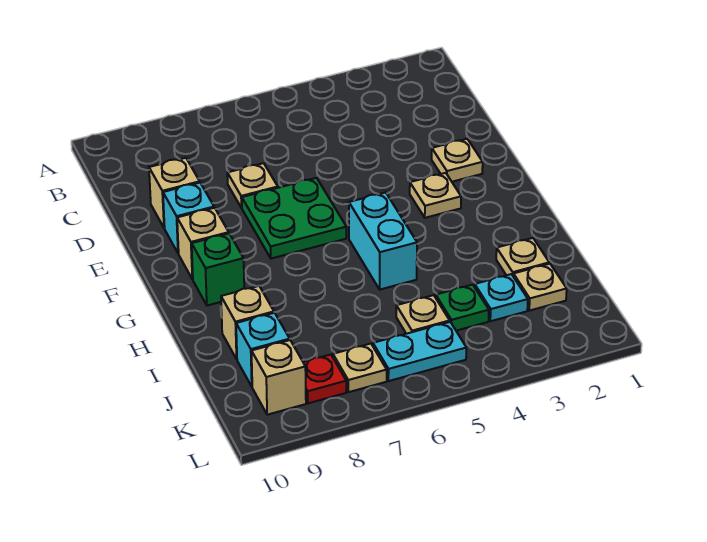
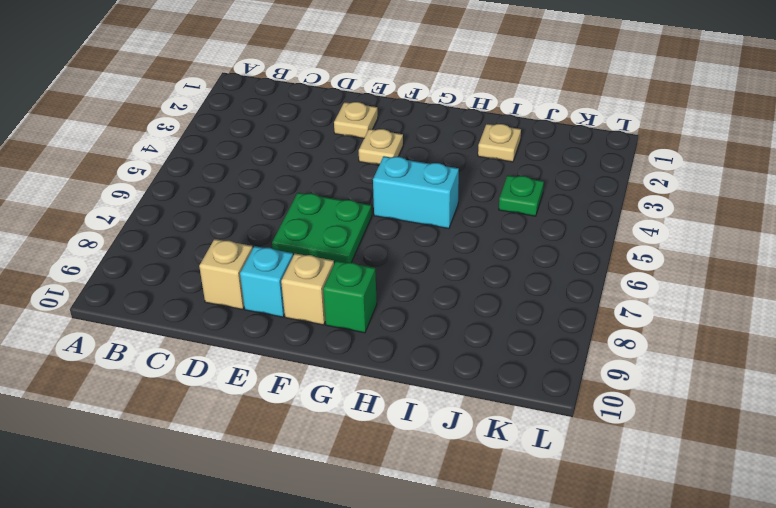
none -> tan plate D7 level 1
none -> tan brick I9 level 1
none -> tan plate J2 level 1

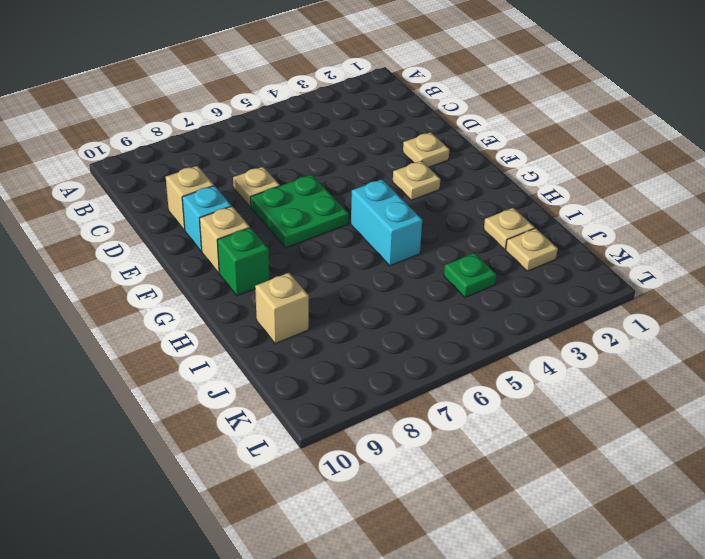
none -> cyan plate J3 level 1
none -> tan plate J5 level 1
none -> cyan brick J9 level 1

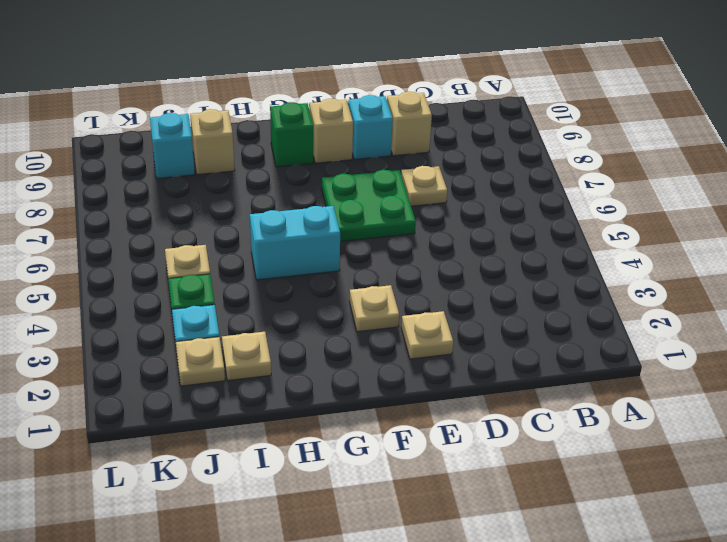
none -> cyan plate K5:K6 level 1
none -> tan plate K7 level 1
none -> red plate K8 level 1

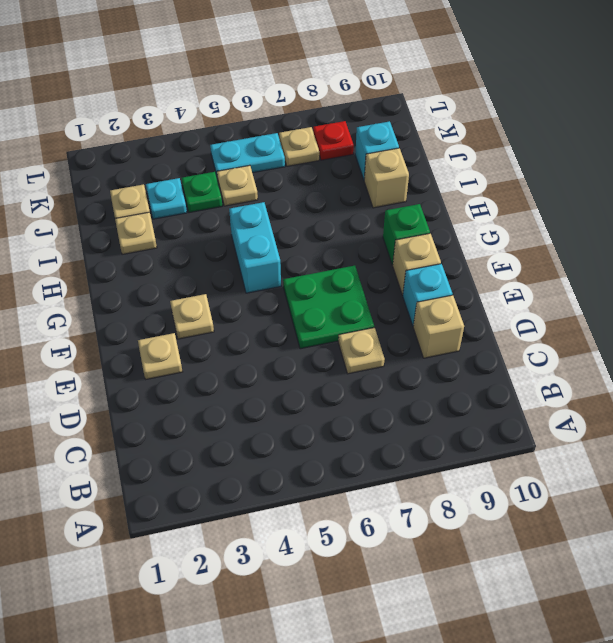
none -> tan brick K9 level 1

